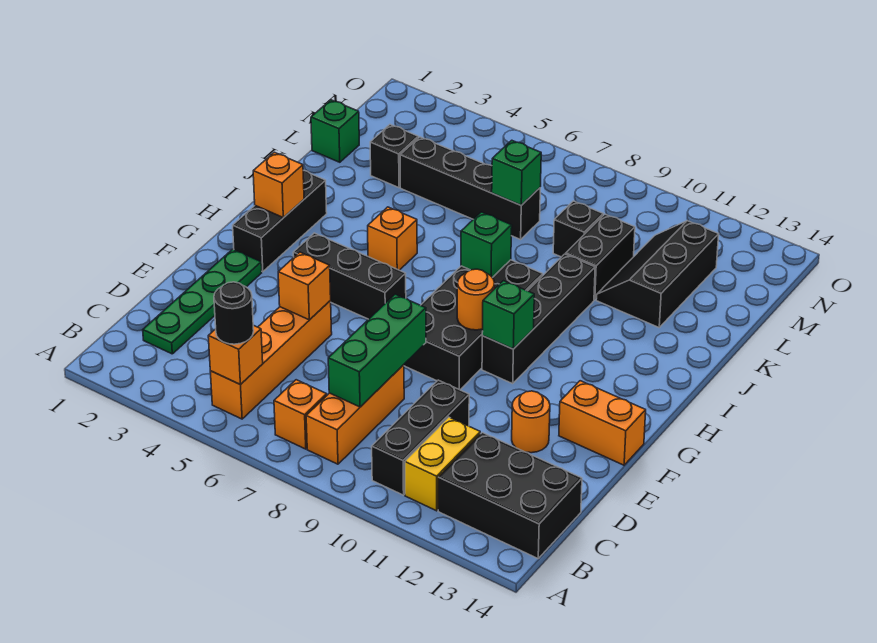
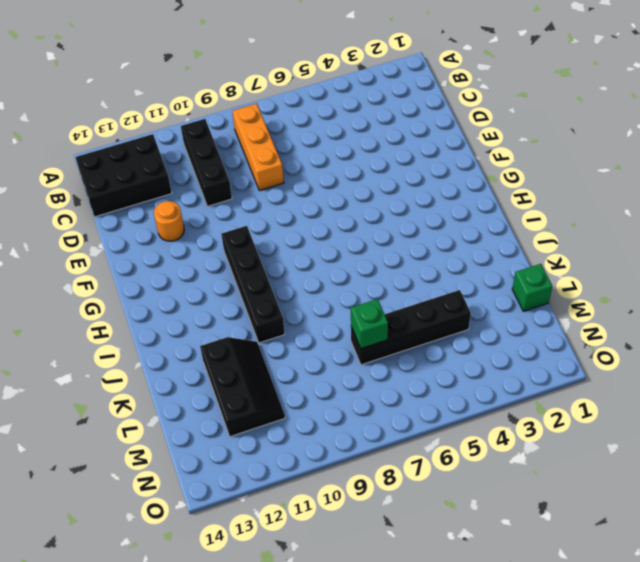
none -> orange brick B5:E5 level 1
none -> orange brick B7 level 1
none -> yellow brick B11:C11 level 1

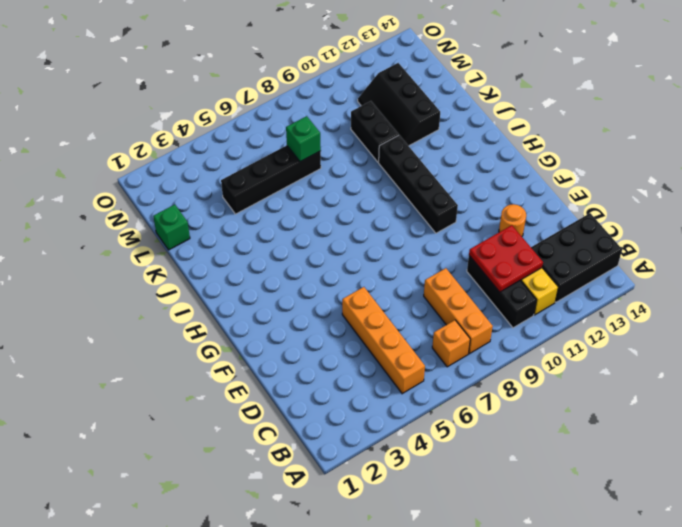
red plate C10:D11 level 2 -> none
none -> green plate C2:F2 level 1
none -> black brick F8:I9 level 1
none -> orange brick F13:F14 level 1

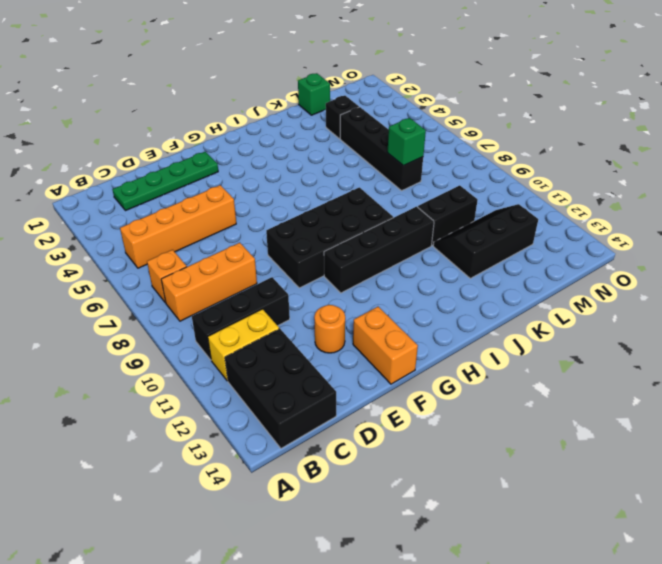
none -> black brick G2:I2 level 1
none -> black brick G4:G6 level 1
none -> orange brick I5 level 1

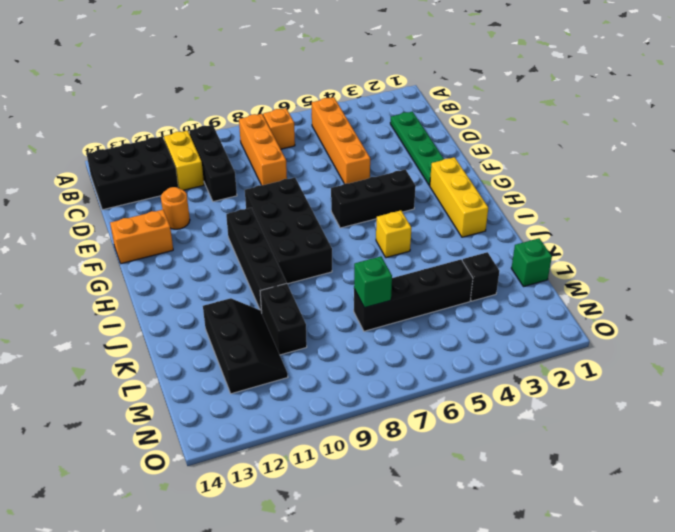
yellow brick G2:I2 level 1 -> black brick G2:I2 level 1
yellow brick I5 level 1 -> orange brick I5 level 1
none -> black brick L9 level 1
none -> orange brick B5 level 2
none -> green brick C8:E8 level 2

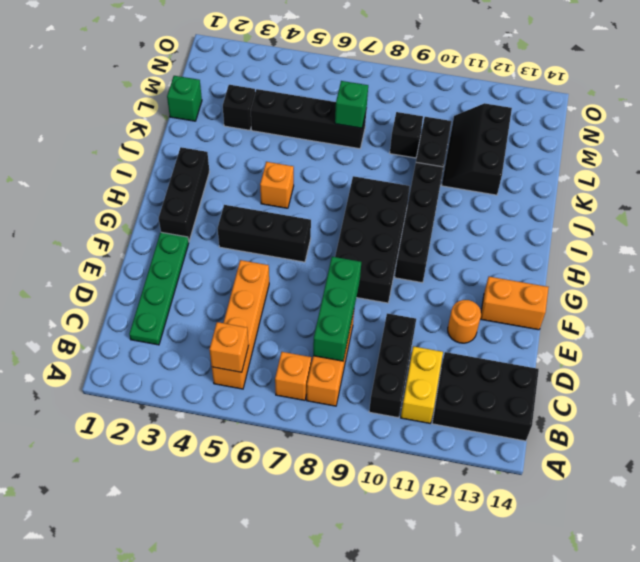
none -> orange brick E5 level 2
none -> orange round brick G9 level 2
none -> green brick G10 level 2

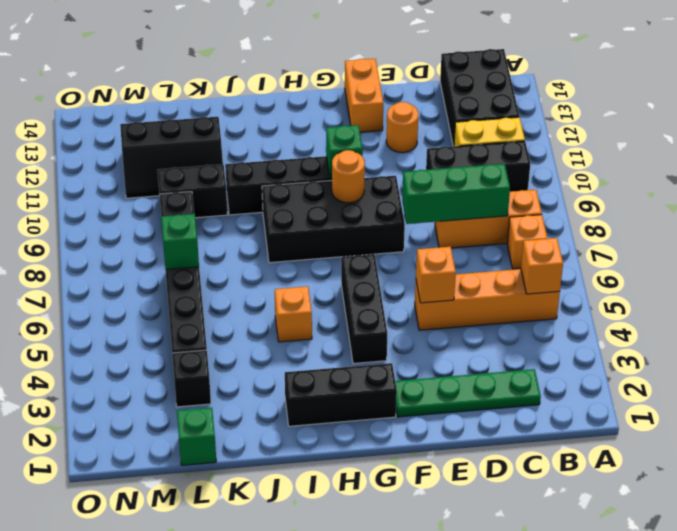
none -> orange brick H2 level 2
none -> green brick I8 level 2
none -> black round brick B5 level 3

